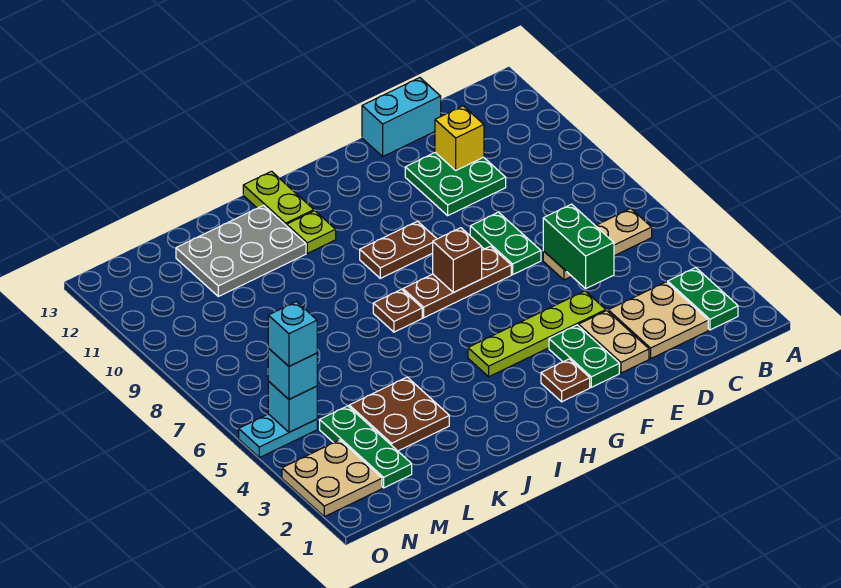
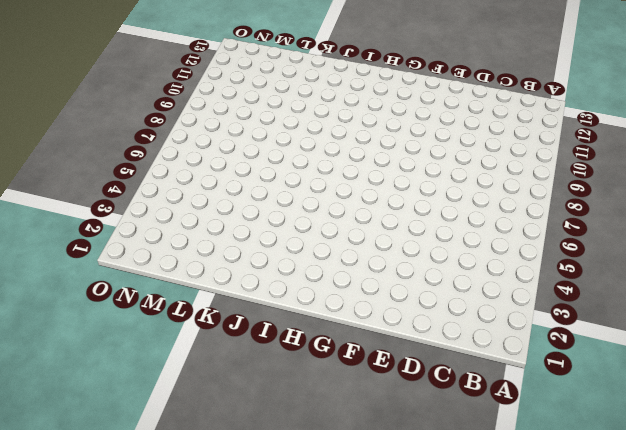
none -> green plate B2:B3 level 1
none -> tan plate B6:D6 level 1
none -> tan plate C2:D3 level 1

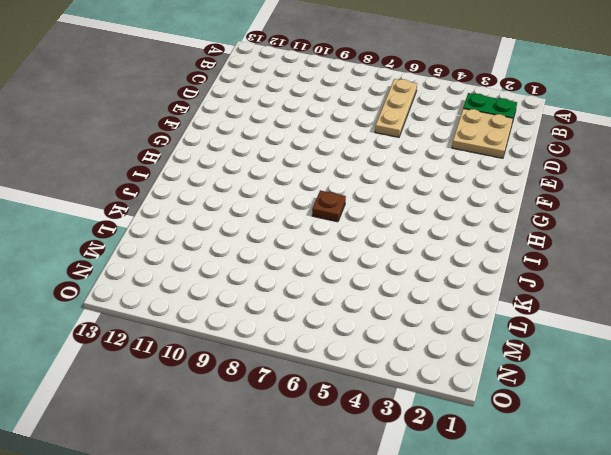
none -> green plate D10:E11 level 1
none -> cyan brick D13:E13 level 1
none -> tan plate E2:E3 level 1

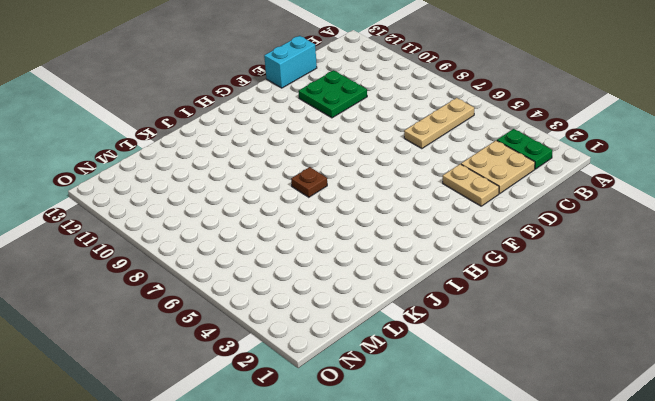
none -> lime plate E4:H4 level 1
none -> green plate E7:E8 level 1
none -> green plate F2:F3 level 1

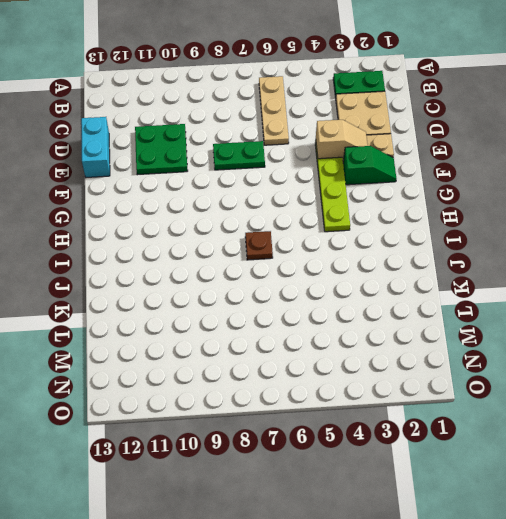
tan slope E3:E4 level 2 top 4 -> none
green slope F2:F3 level 1 top 3 -> green plate F2:F3 level 1
none -> brown plate F7:H7 level 1
none -> brown plate G2 level 1
none -> brown plate G9:H9 level 1

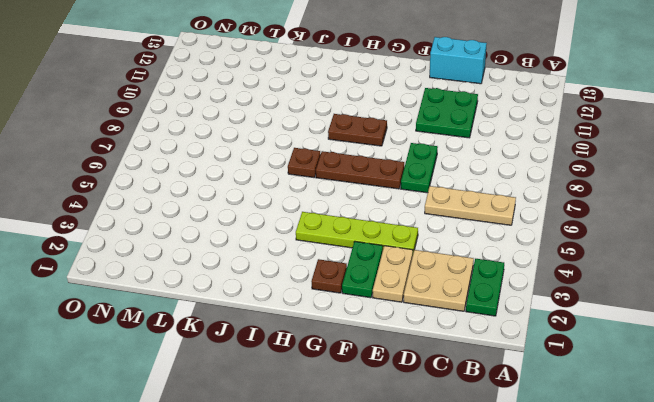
none -> lime plate I11 level 1
none -> lime plate I12:I13 level 1
none -> grey plate J11:L12 level 1

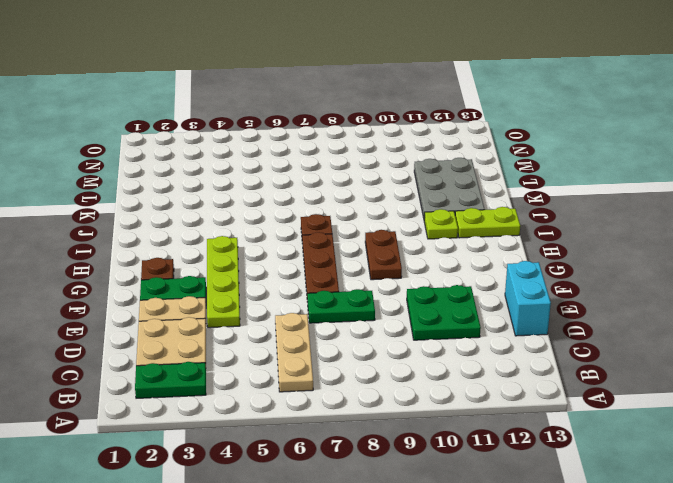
none -> brown plate K3:L4 level 1
none -> green plate M2:M4 level 1
none -> tan plate N2:O3 level 1

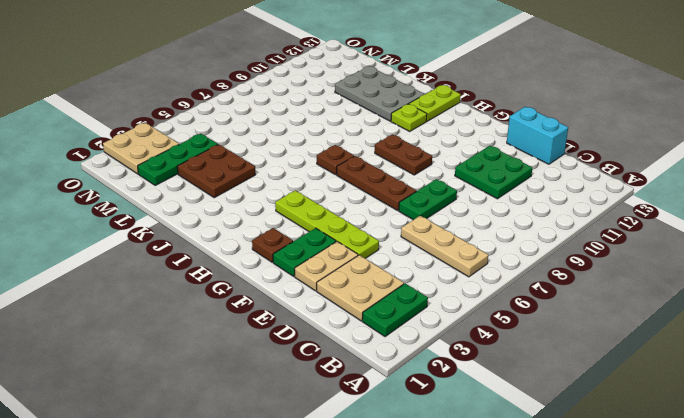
none -> cyan plate N5:O5 level 1
none -> green brick D5:D6 level 2
none -> yellow brick D11 level 2

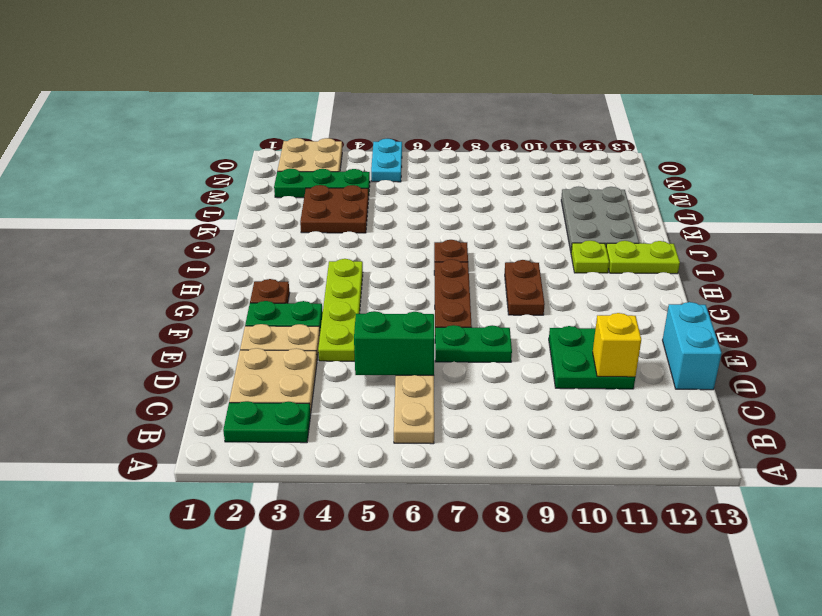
none -> brown brick G7 level 2
none -> cyan brick N5 level 2
none -> cyan brick N5 level 3

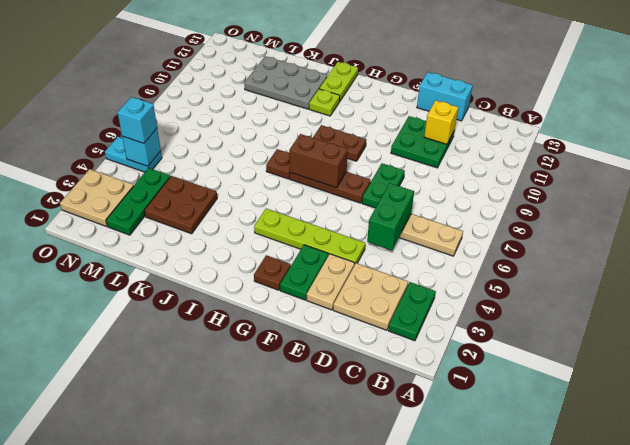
brown brick G7:H7 level 2 -> brown brick G7 level 2
none -> cyan brick N5 level 4

